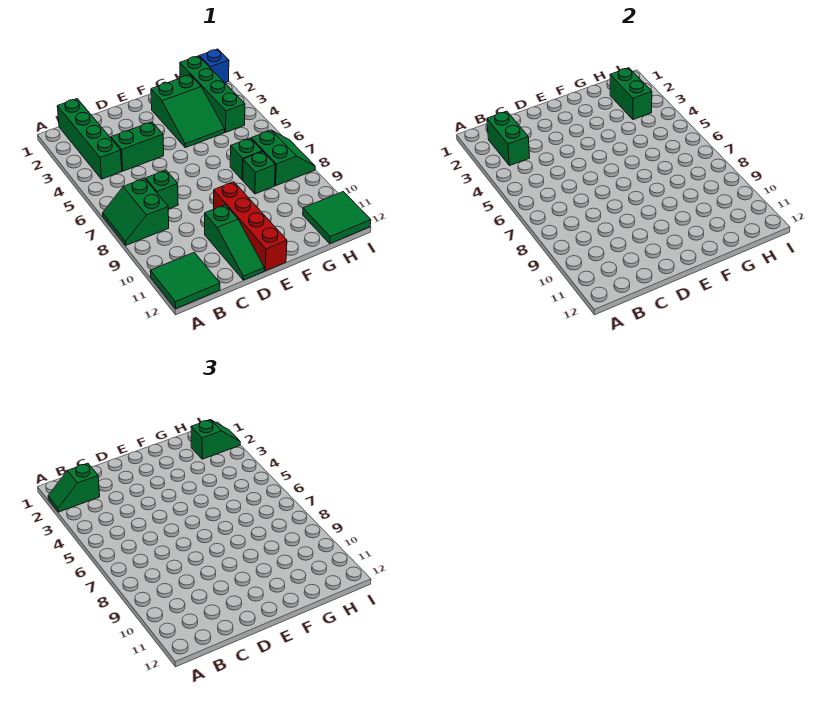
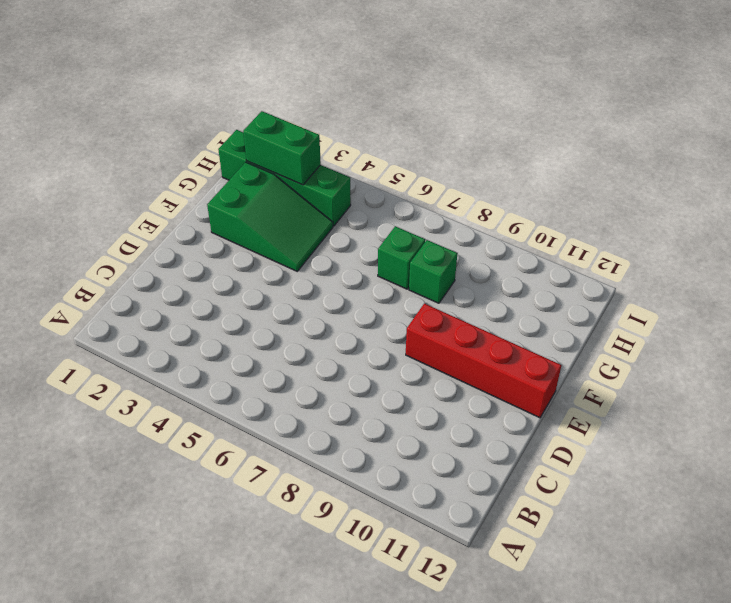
none -> green slope A7:B8 level 1 top B
none -> green tile A11:B12 level 1
none -> green brick B1:B4 level 1

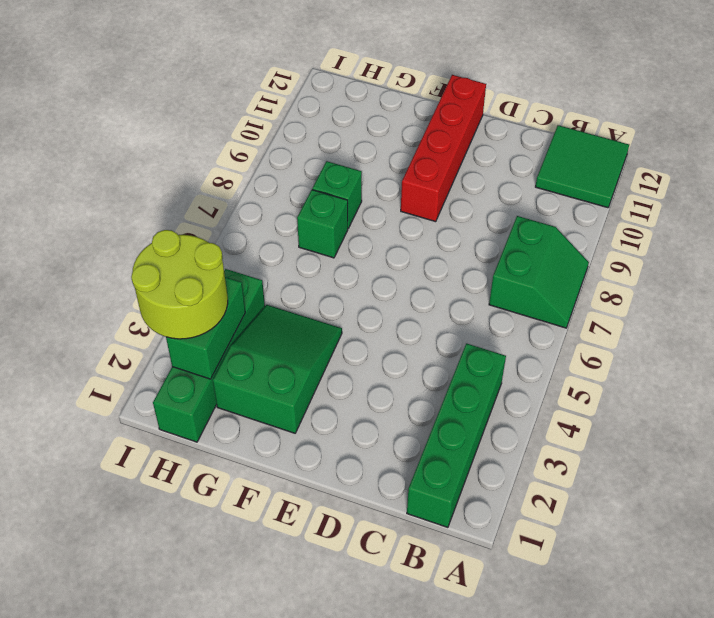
lime round brick H2:I3 level 3 -> green slope H2:I2 level 3 top H
none -> green brick C4:D4 level 1
none -> green brick C7 level 1
none -> green slope D10:D12 level 1 top 10

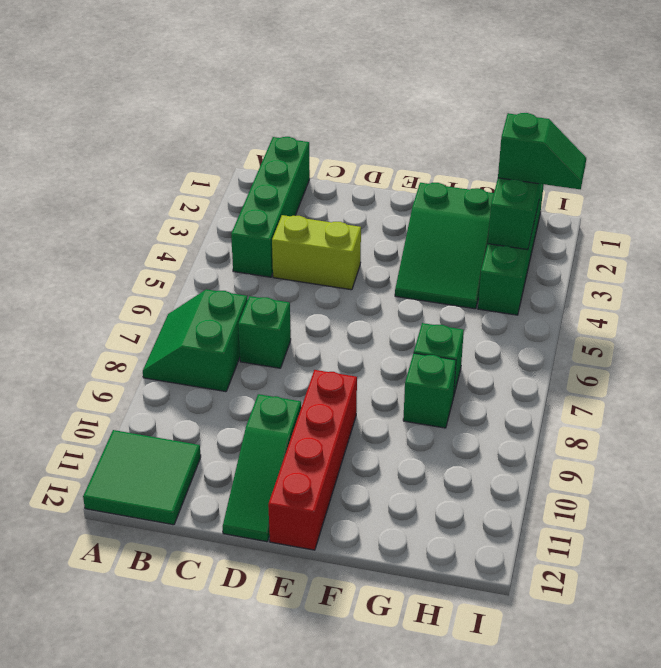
lime brick C4:D4 level 1 -> green brick C4:D4 level 1
none -> green slope H7:I8 level 1 top H
none -> green tile H11:I12 level 1
none -> blue brick I1 level 1

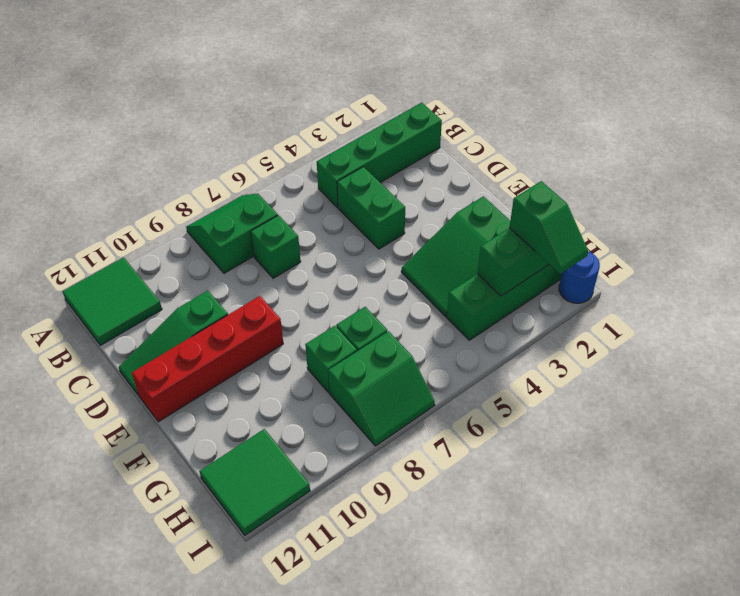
blue round brick I1 level 1 -> blue brick I1 level 1
none -> green brick B2:B3 level 2
none -> green slope A2:B2 level 3 top B

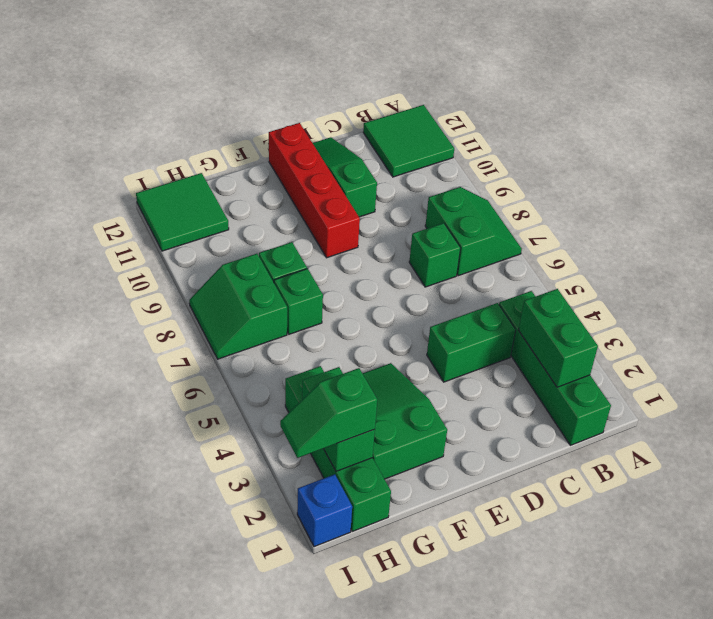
none -> green slope A2:B2 level 3 top B

